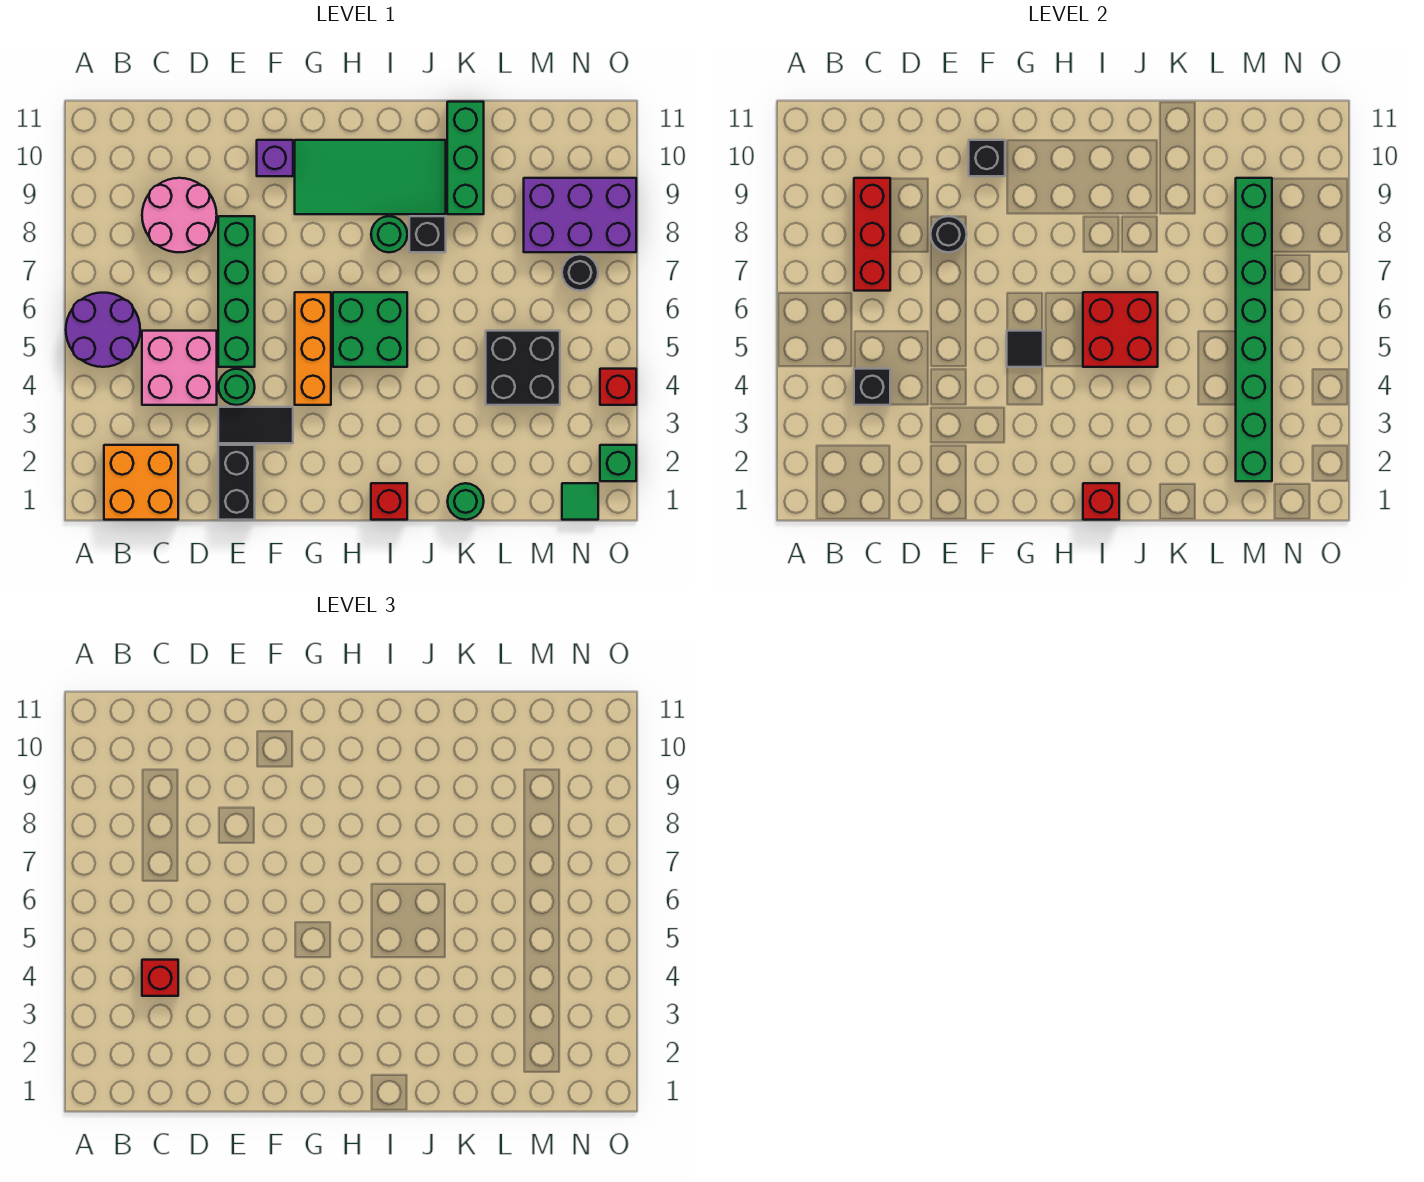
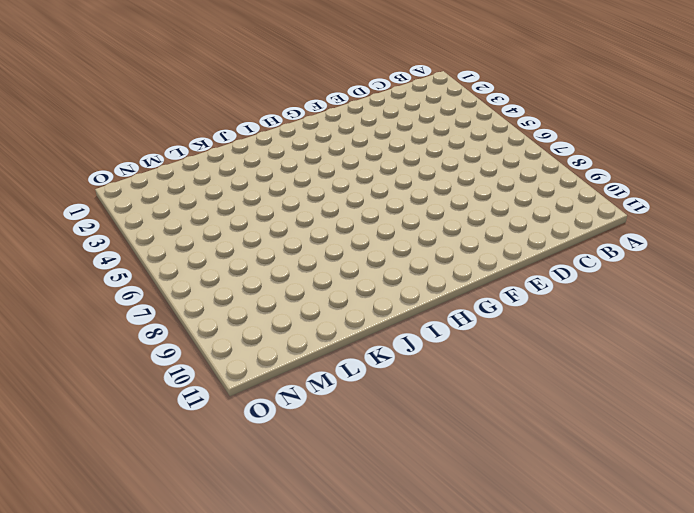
none -> purple round brick A5:B6 level 1
none -> orange brick B1:C2 level 1
none -> pink brick C4:D5 level 1
none -> pink round brick C8:D9 level 1

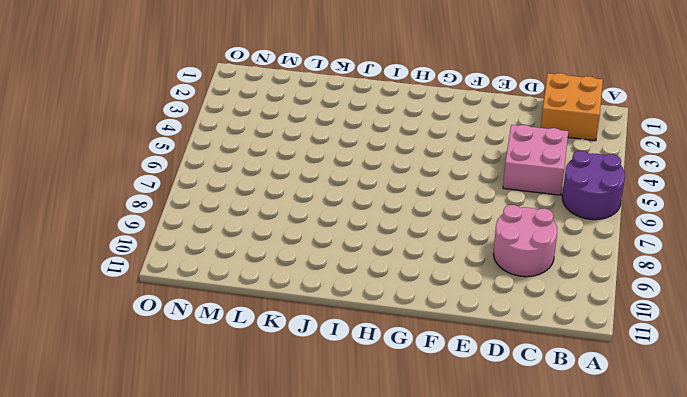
none -> black brick E1:E2 level 1
none -> black tile E3:F3 level 1
none -> green round brick E4 level 1
none -> green brick E5:E8 level 1

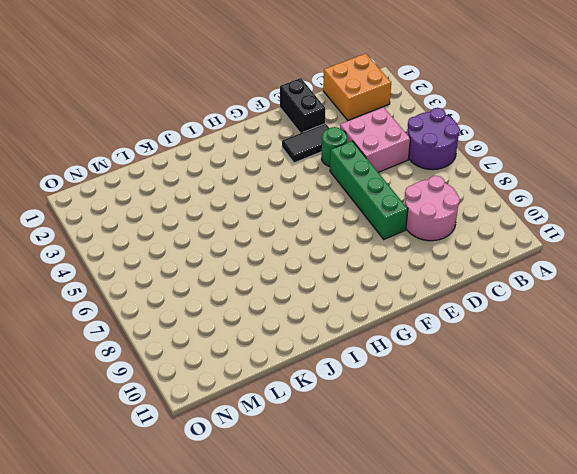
none -> purple brick F10 level 1
none -> orange brick G4:G6 level 1
none -> green tile G9:J10 level 1
none -> green brick H5:I6 level 1

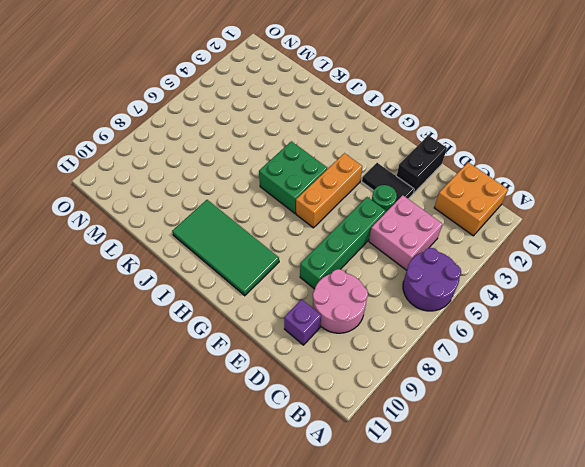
purple brick D10 level 1 -> purple brick F10 level 1
none -> red brick I1 level 1
none -> green round brick I8 level 1
none -> black brick J8 level 1
none -> green round brick K1 level 1

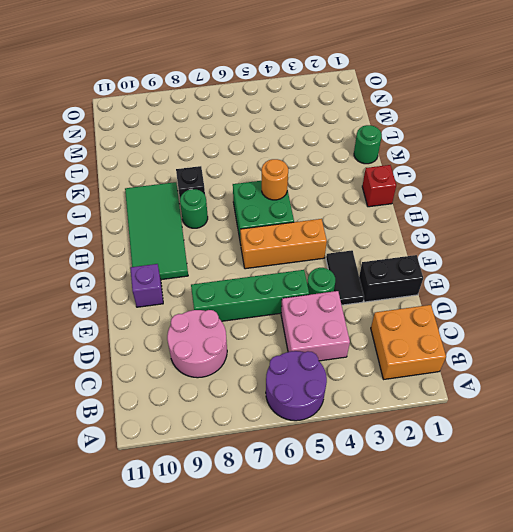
orange round brick I5 level 2 -> red brick I5:J6 level 2
none -> green brick K9:K11 level 1
none -> black brick L4:M5 level 1
none -> purple brick M8:O9 level 1
none -> green tile N1 level 1

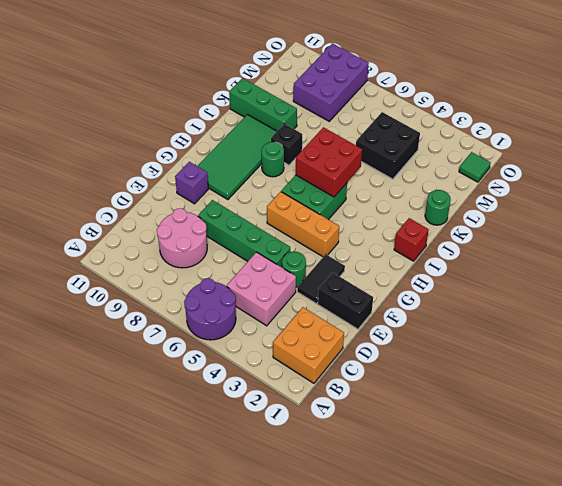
none -> black round brick N7 level 1
none -> green brick O2 level 1
none -> red brick O4 level 1
none -> black brick C4 level 2

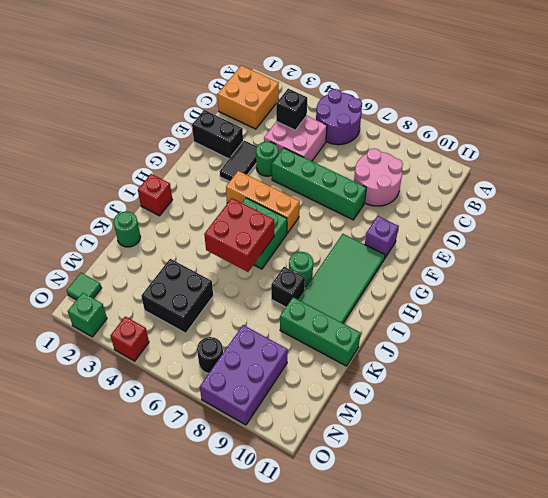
none -> red brick C7:C9 level 2
none -> black round brick E8 level 2
none -> black brick F10 level 2
none -> black tile G5 level 2

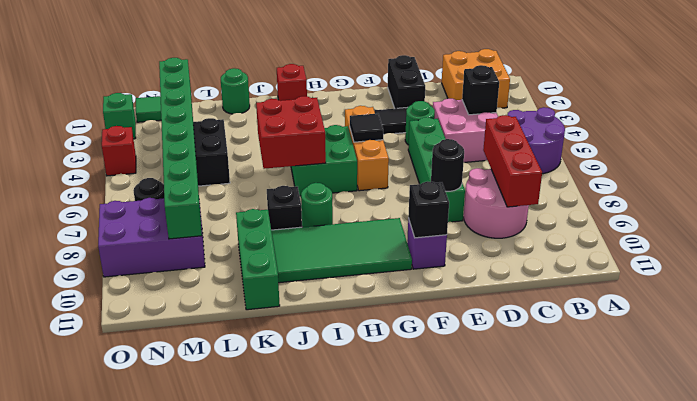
none -> red brick I1 level 2
none -> red brick C4 level 3

